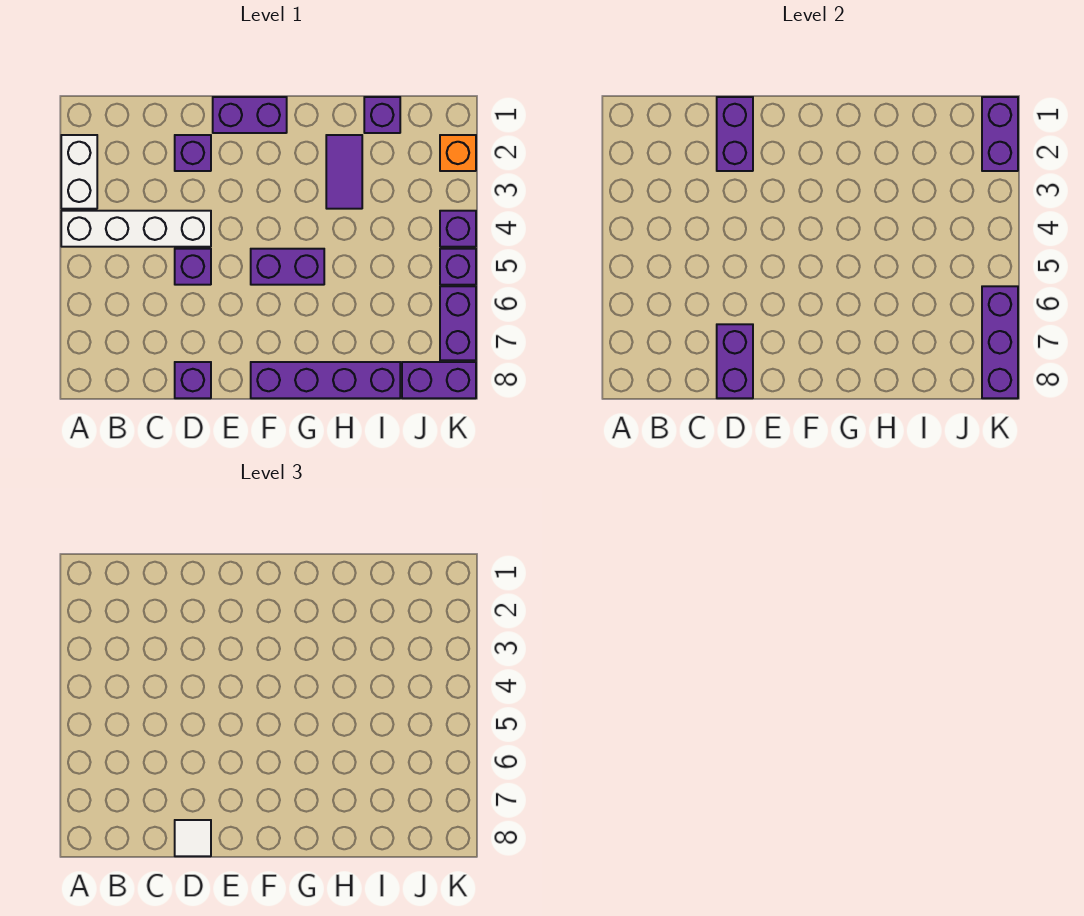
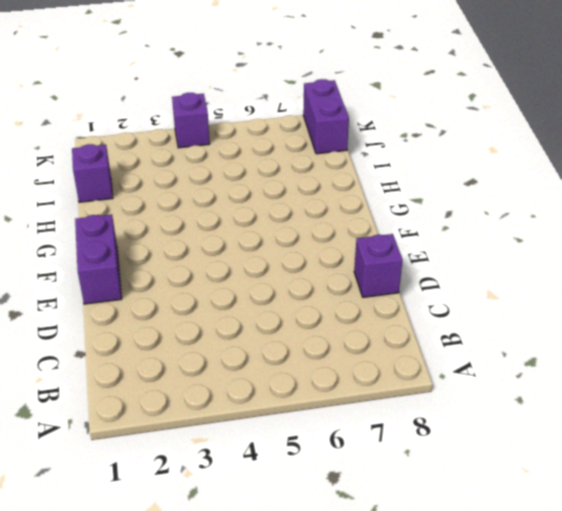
none -> white brick A2:A3 level 1
none -> white brick A4:D4 level 1
none -> purple brick D2 level 1

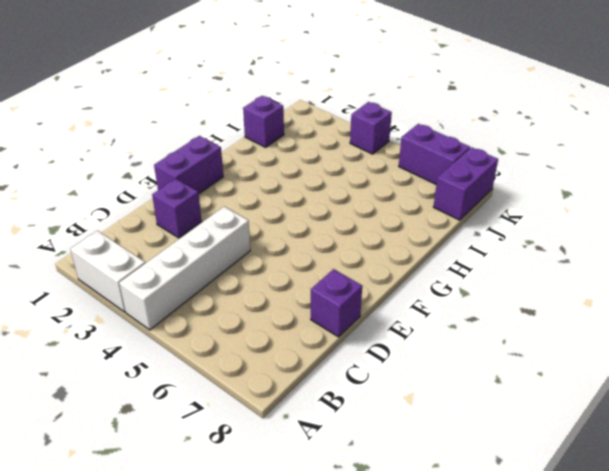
none -> purple brick D5 level 1
none -> purple brick F5:G5 level 1
none -> purple brick F8:I8 level 1

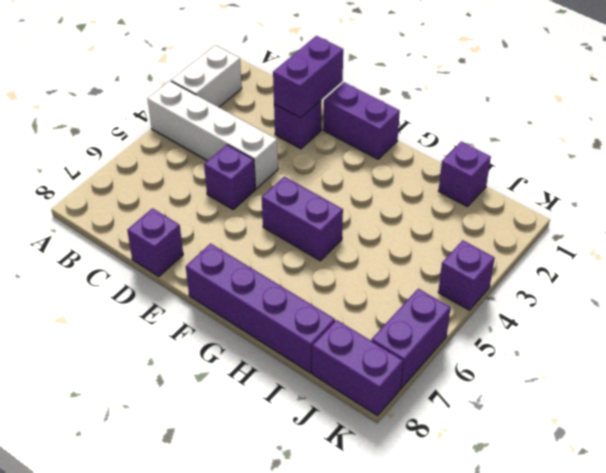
none -> purple tile H2:H3 level 1
none -> orange brick K2 level 1
none -> purple brick K5 level 1

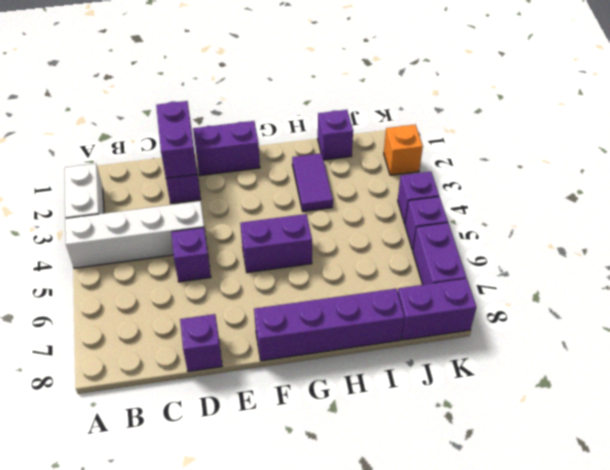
none -> purple brick D7:D8 level 2
none -> purple brick K1:K2 level 2
none -> purple brick K6:K8 level 2

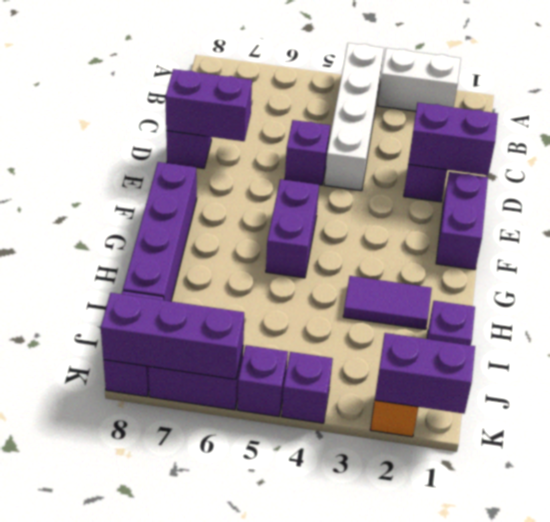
none -> white tile D8 level 3

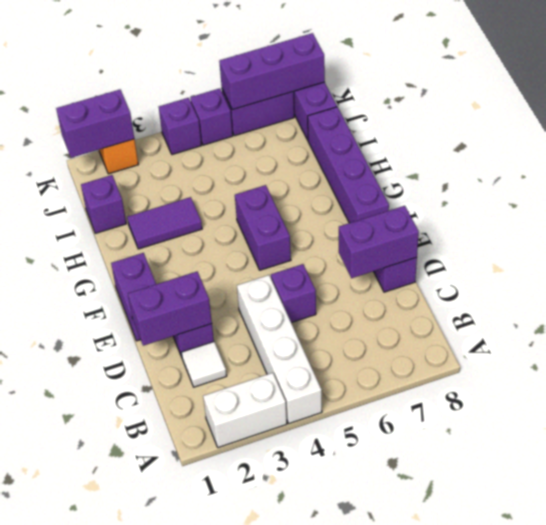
white tile C2 level 1 -> white tile D8 level 3

